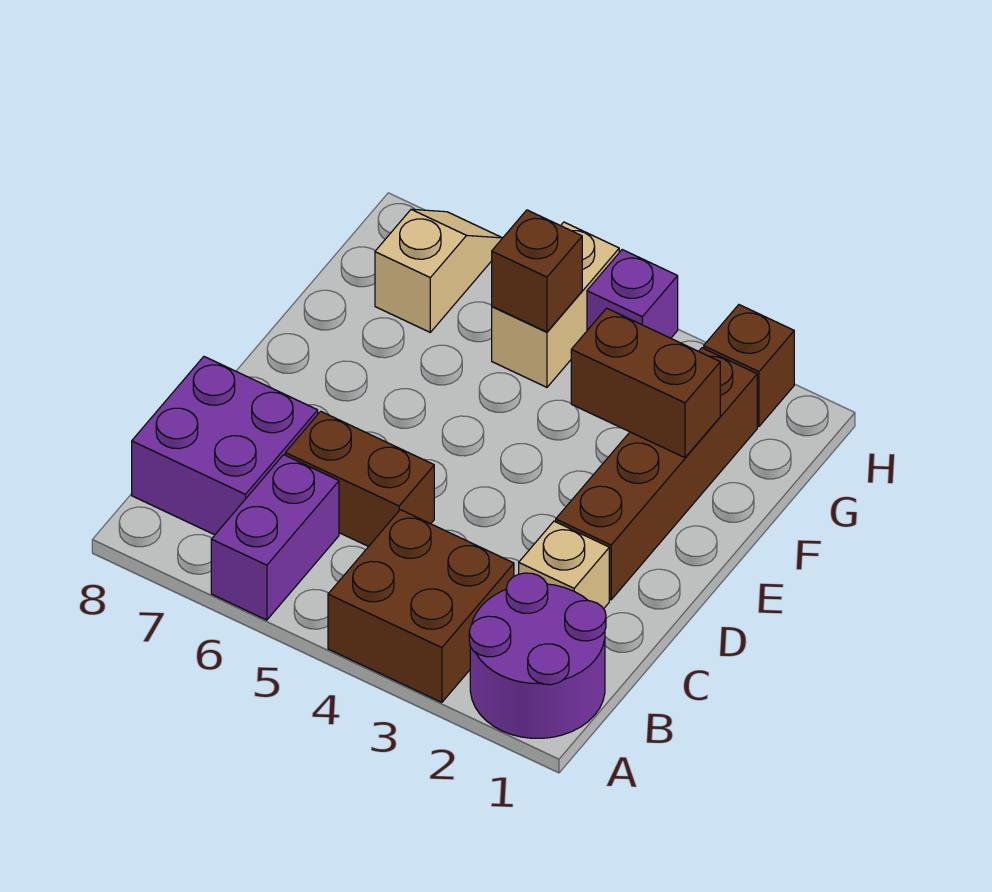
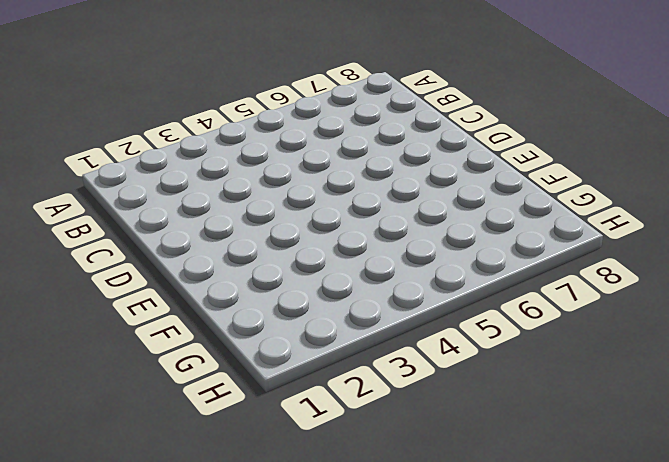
none -> purple round brick A1:B2 level 1
none -> brown brick A3:B4 level 1
none -> purple brick A6:B6 level 1

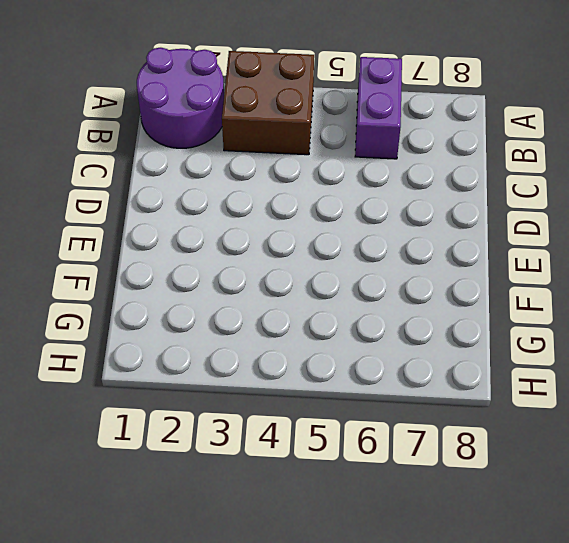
none -> purple brick B7:C8 level 1
none -> tan brick C2 level 1
none -> brown brick C5:C6 level 1

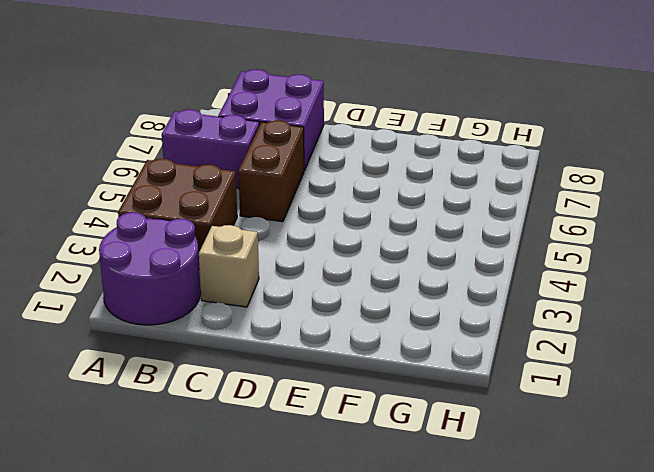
none -> brown brick D2:G2 level 1
none -> tan brick G5:H5 level 1
none -> tan slope G7:H7 level 1 top G

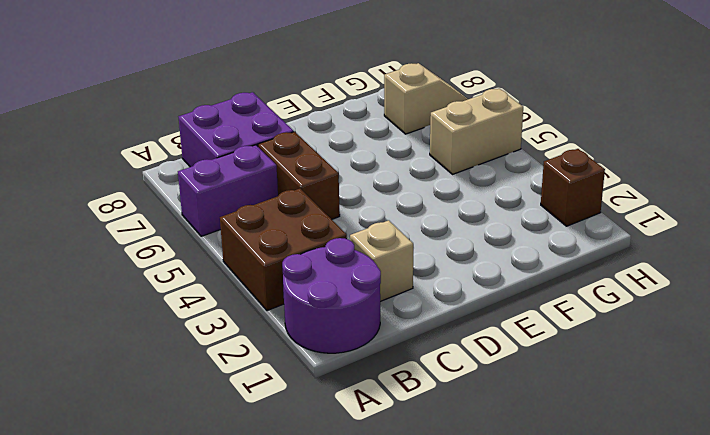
none -> brown brick D2:G2 level 1
none -> purple brick H4 level 1
none -> brown brick F2:F3 level 2

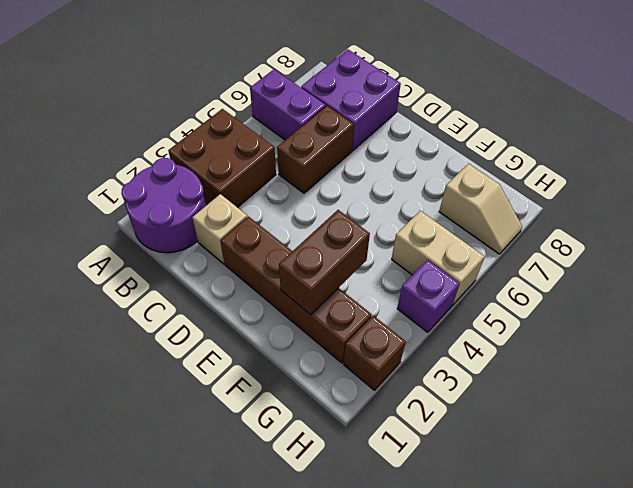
none -> brown brick G5 level 2

